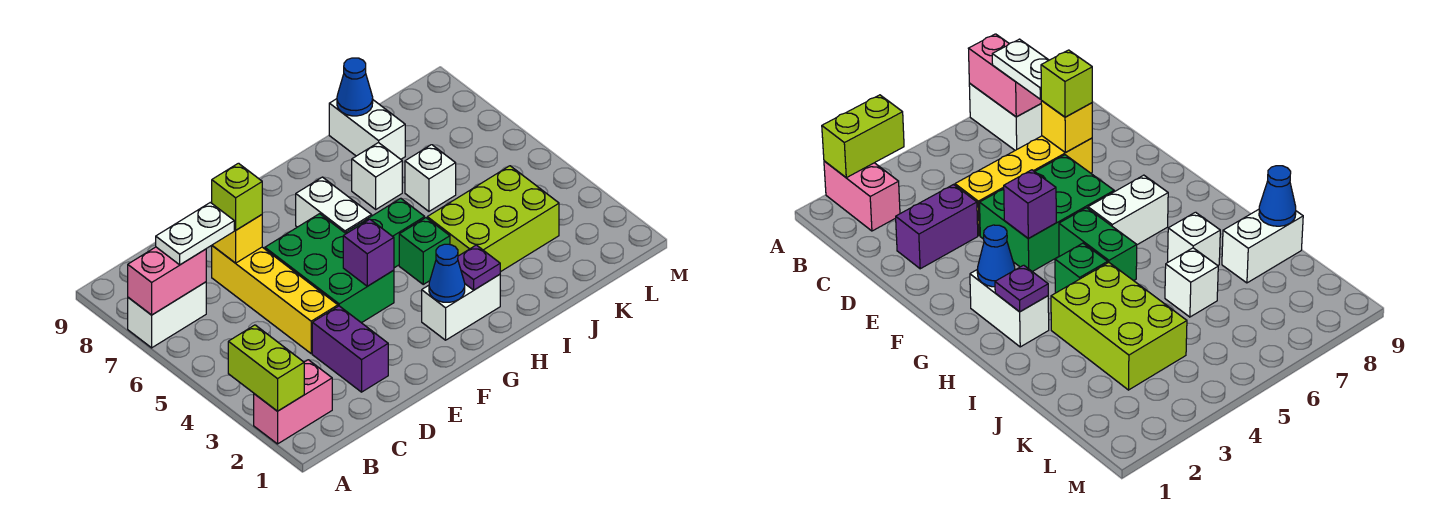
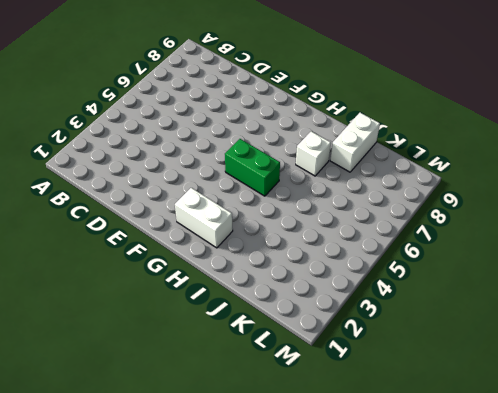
none -> pink brick A2:B2 level 1
none -> white brick A7:B7 level 1
none -> purple brick D2:D3 level 1

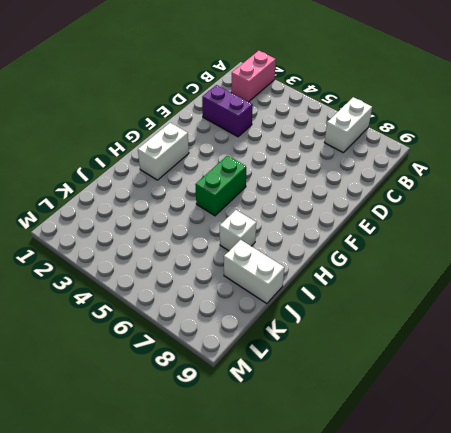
none -> yellow brick D4:D7 level 1
none -> green brick E4:F6 level 1
none -> white brick G6:G7 level 1

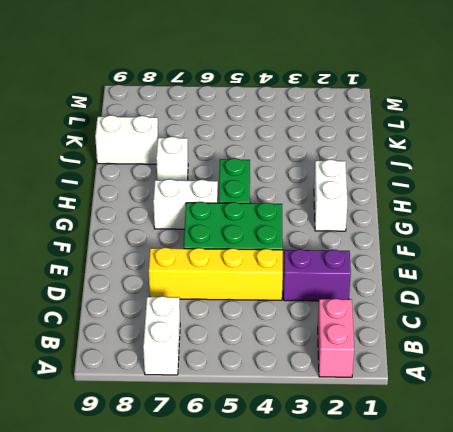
none -> green brick H4 level 1
none -> lime brick I3:K4 level 1
none -> white brick J6 level 1

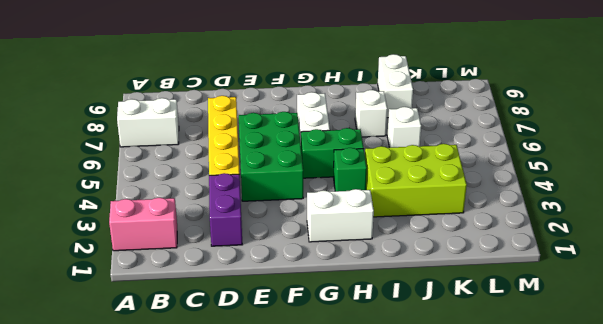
none -> lime brick A2:A3 level 2
none -> pink brick A7:B7 level 2
none -> yellow brick D7 level 2

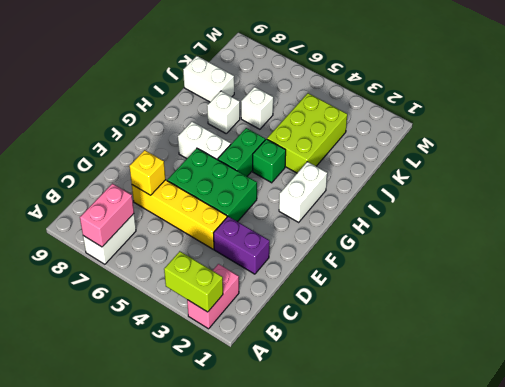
none -> purple brick F4 level 2
none -> blue cone G2 level 2
none -> purple plate H2 level 2

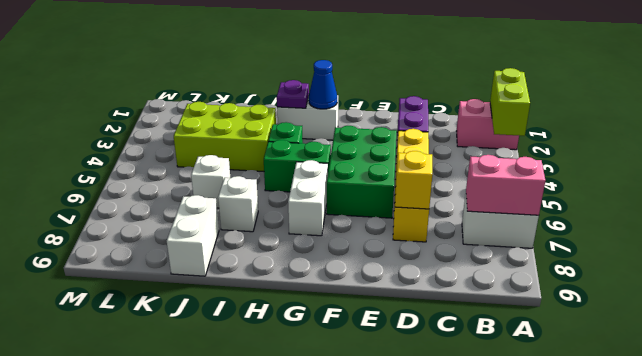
none -> purple brick F4 level 2
none -> blue cone J9 level 2
none -> white plate B7:C7 level 3

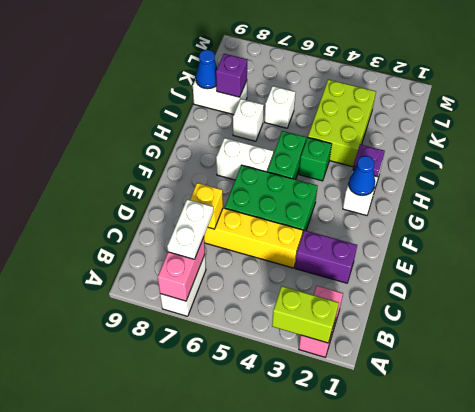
purple brick J8 level 2 -> purple brick F4 level 2
none -> lime brick D7 level 3

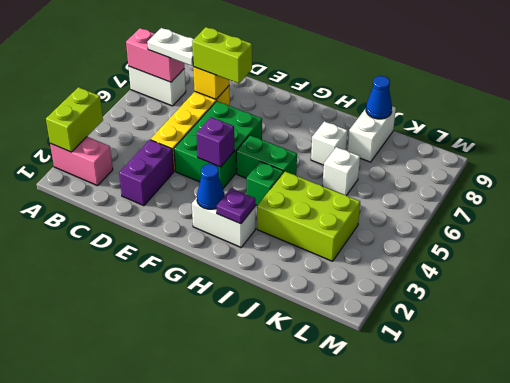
lime brick D7:E7 level 3 -> lime brick D7 level 3
none -> white brick G6:G7 level 1

